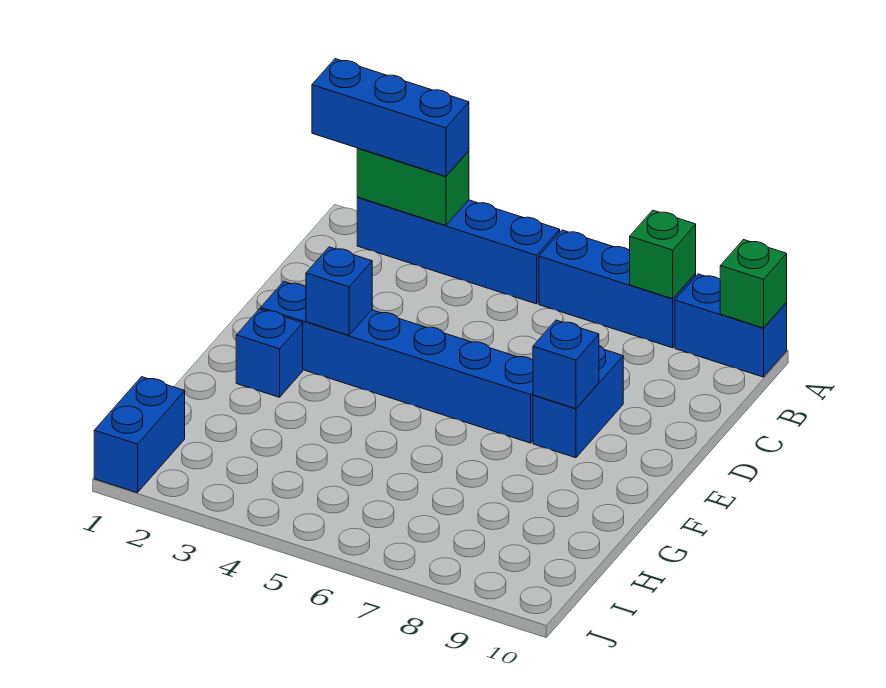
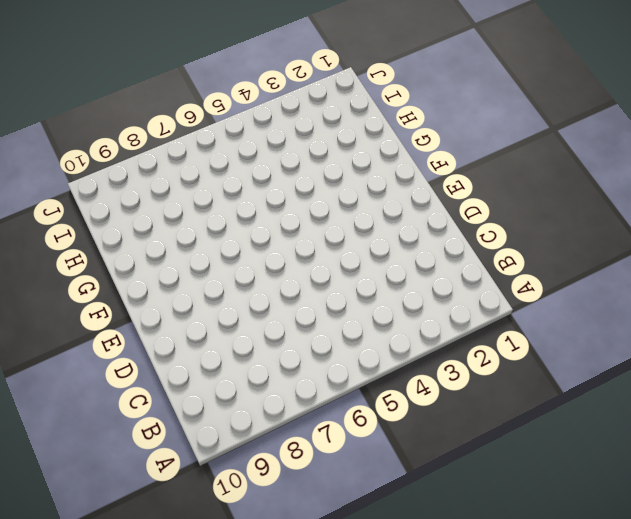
none -> blue brick A2:A5 level 1
none -> blue brick A6:A8 level 1
none -> blue brick A9:A10 level 1

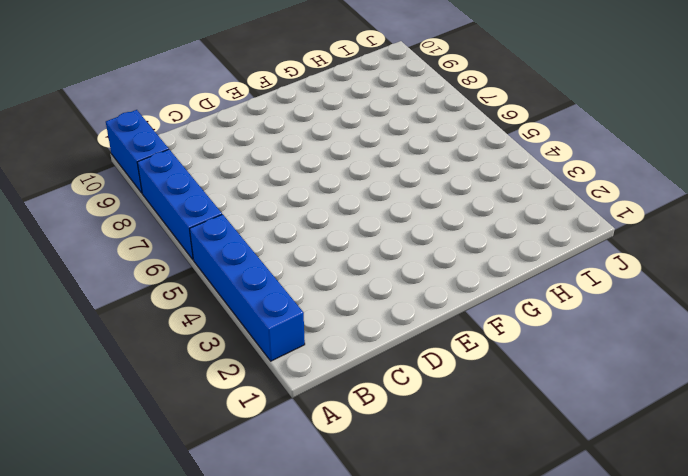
none -> blue brick D8:E8 level 1
none -> blue brick E2:E7 level 1
none -> blue brick F2 level 1

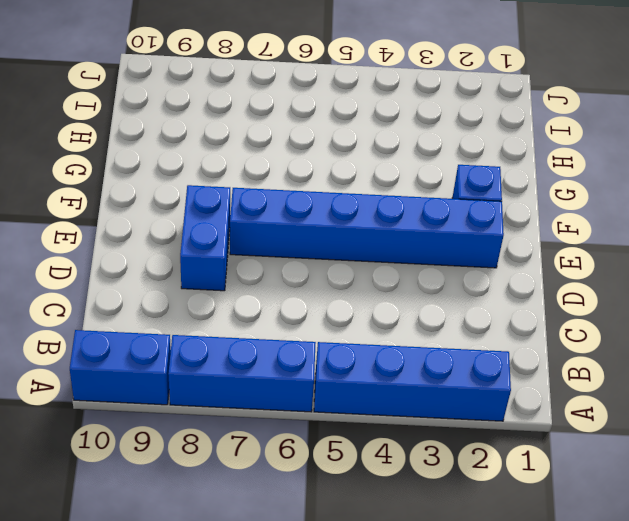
none -> blue brick I1:J1 level 1
none -> green brick A2:A3 level 2
none -> green brick A8 level 2

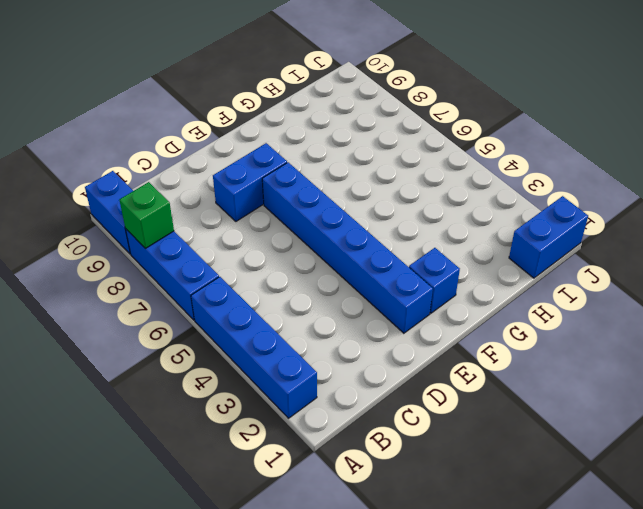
none -> green brick A2:A3 level 2
none -> green brick A10 level 2
none -> blue brick E3 level 2

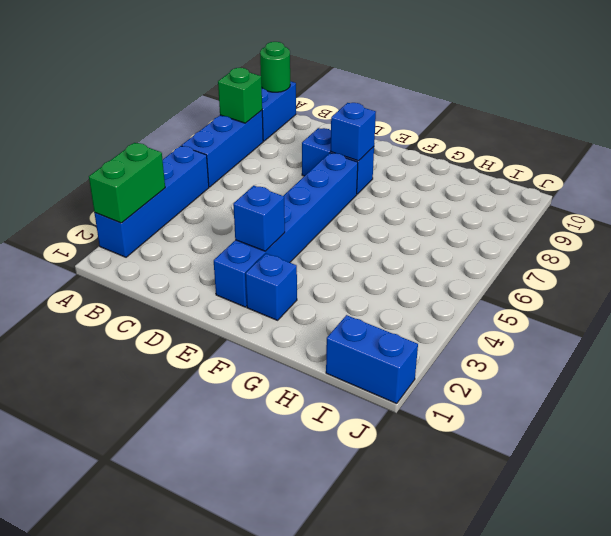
green round brick A10 level 2 -> green brick A10 level 2
none -> blue brick A1:A3 level 3

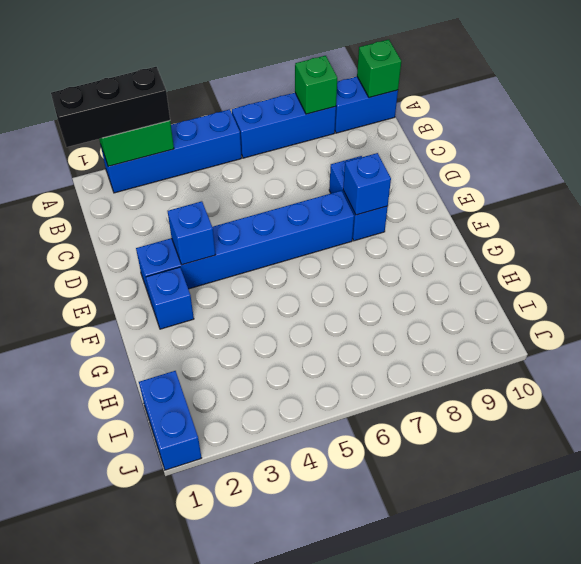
black brick A1:A3 level 3 -> blue brick A1:A3 level 3

